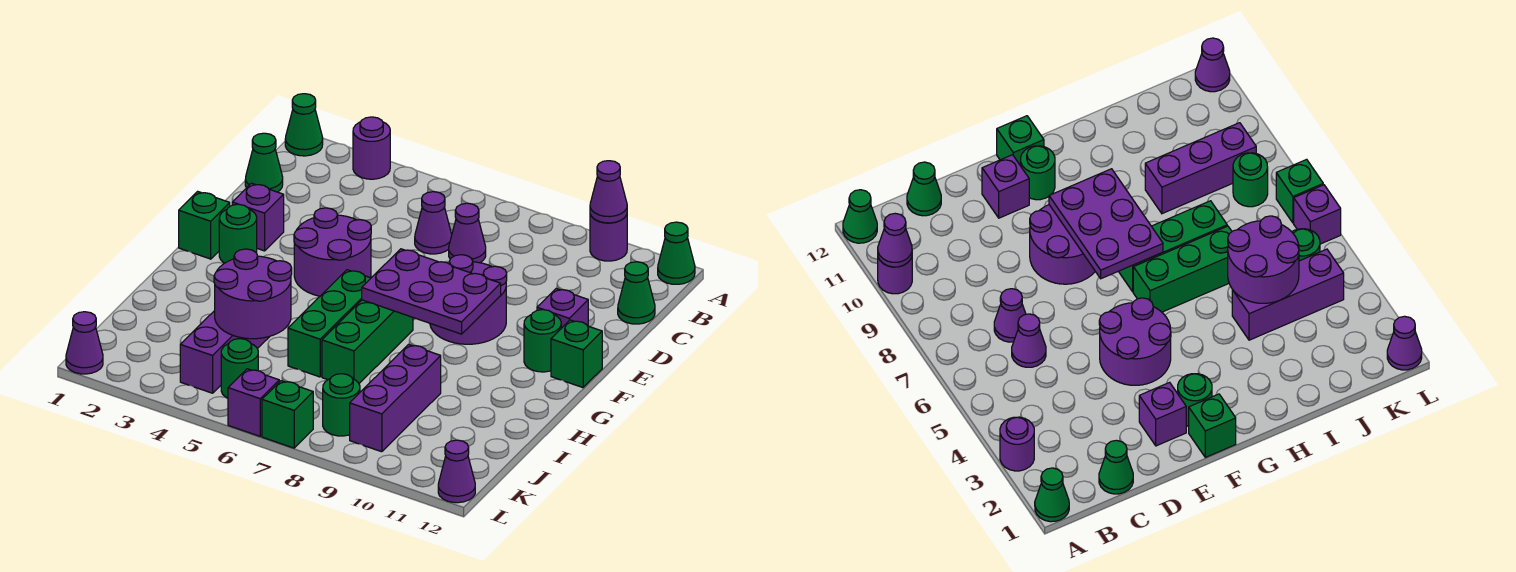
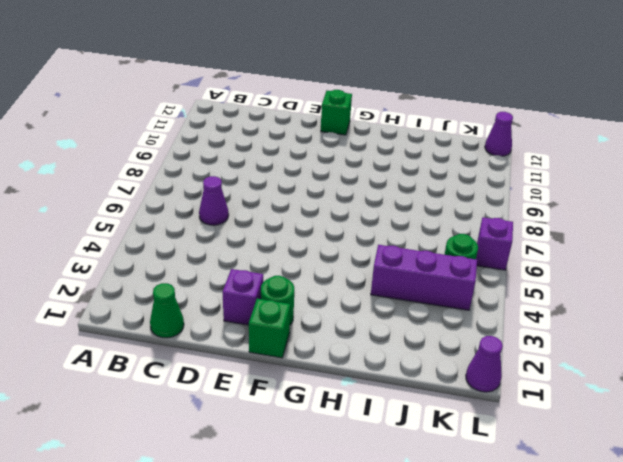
none -> green cone A1 level 1
none -> purple round brick A3 level 1
none -> purple round brick A10 level 1

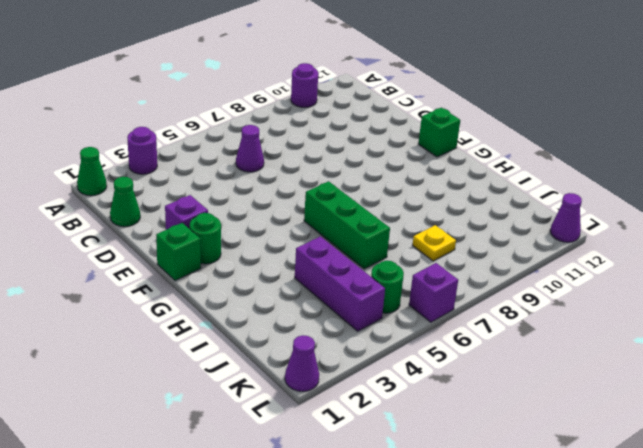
yellow plate J8 level 1 -> none
none -> green cone A12 level 1
none -> purple cone C7 level 1
none -> green cone C12 level 1

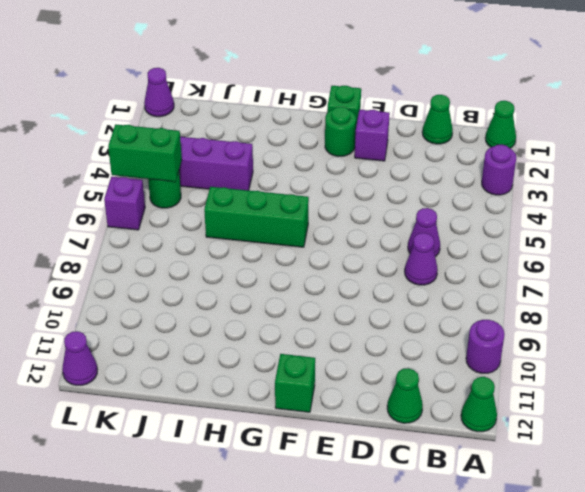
green brick K5:L5 level 2 -> none
none -> purple round brick E4:F5 level 1
none -> purple round brick E8:F9 level 1
none -> purple brick E11 level 1

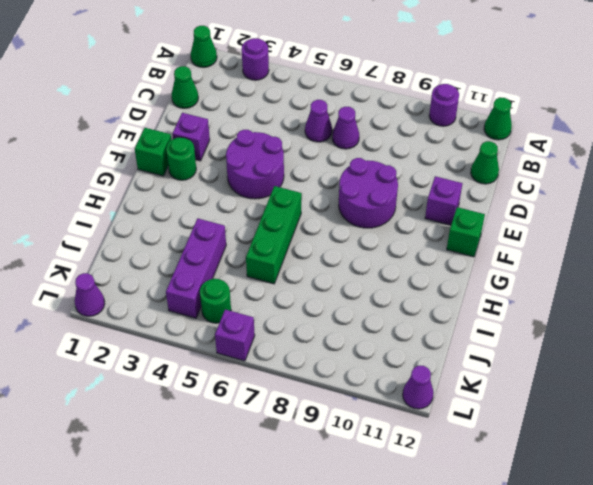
none -> green round brick F11 level 1
none -> green brick G7:I7 level 1
none -> purple brick I9:K9 level 1

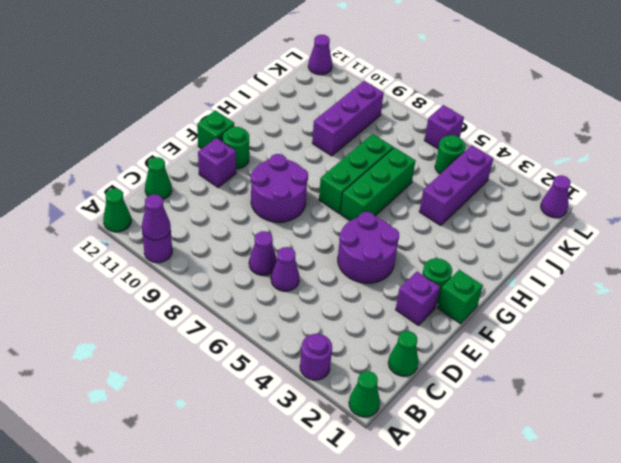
none -> green round brick K8 level 1
none -> green brick L7 level 1
none -> purple plate F7:G9 level 2

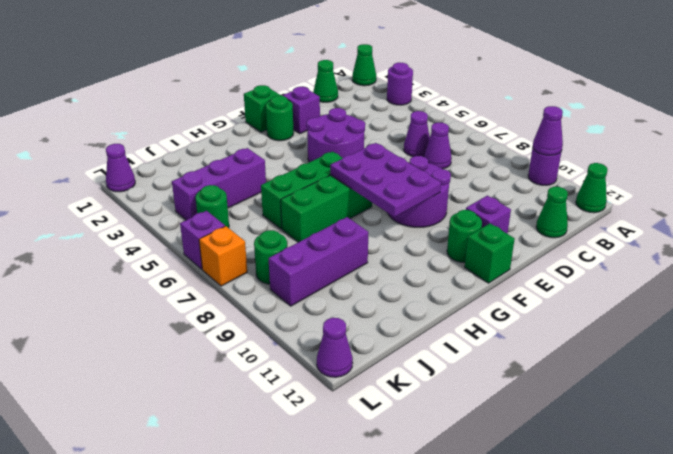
orange brick L7 level 1 -> green brick L7 level 1
none -> purple round brick I4:J5 level 2

